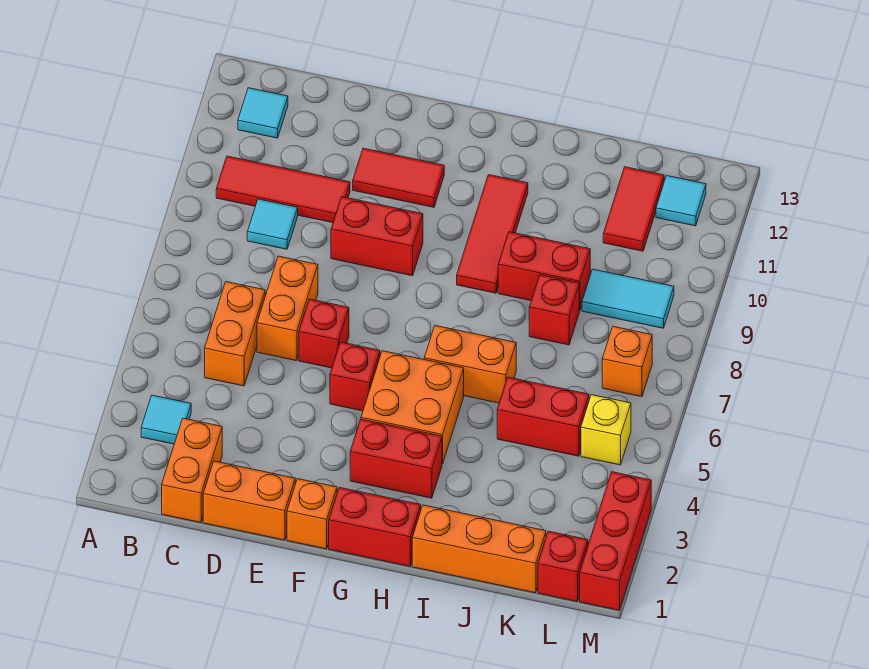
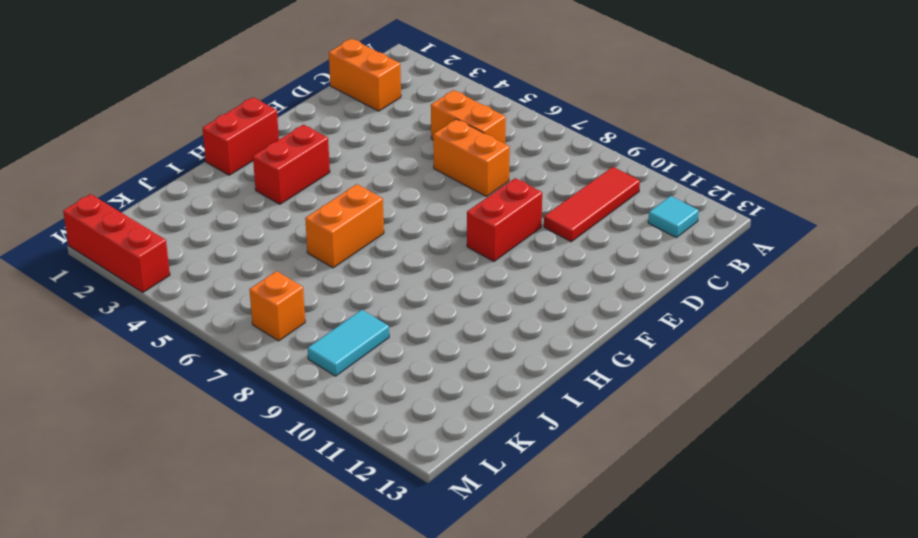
none -> cyan tile B3 level 1
none -> cyan tile C9 level 1
none -> orange brick D1:E1 level 1

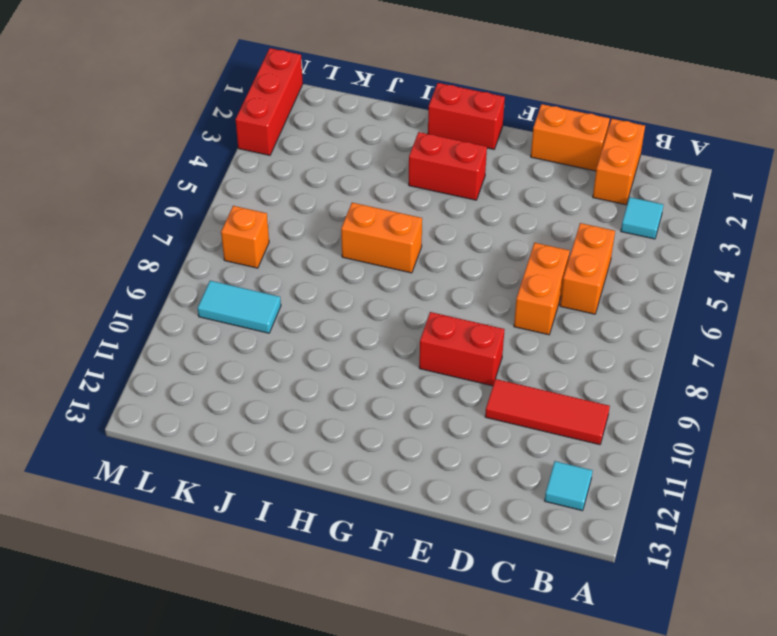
none -> cyan tile C9 level 1
none -> red brick E6 level 1
none -> red tile E11:F11 level 1

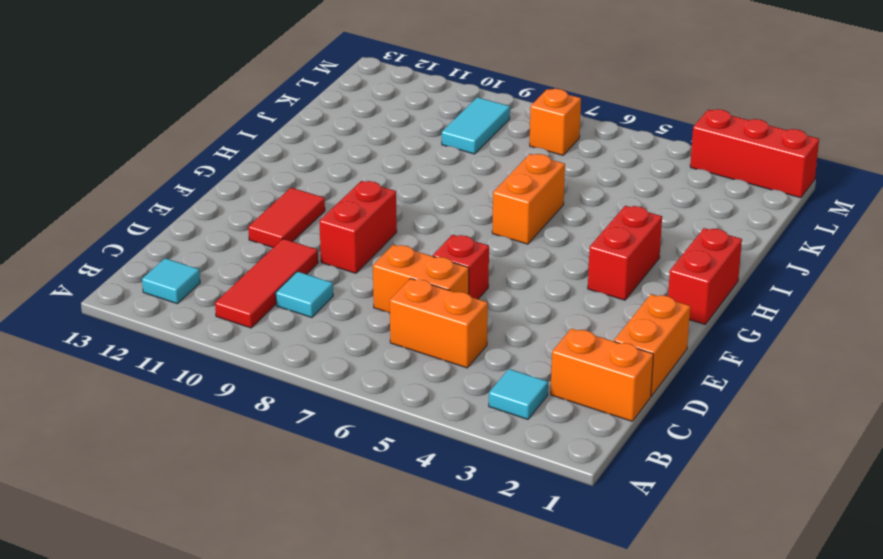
none -> orange brick F1 level 1
none -> red brick F5 level 1
none -> orange brick G4:H5 level 1

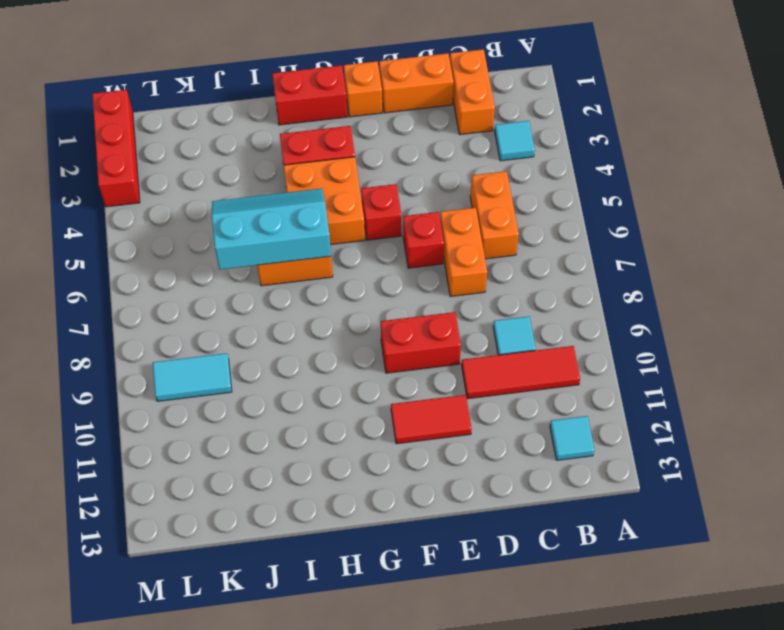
cyan slope H5:J6 level 2 top 6 -> none
none -> red tile H9:H11 level 1
none -> orange brick I1:K1 level 1
none -> red brick I9:J9 level 1

